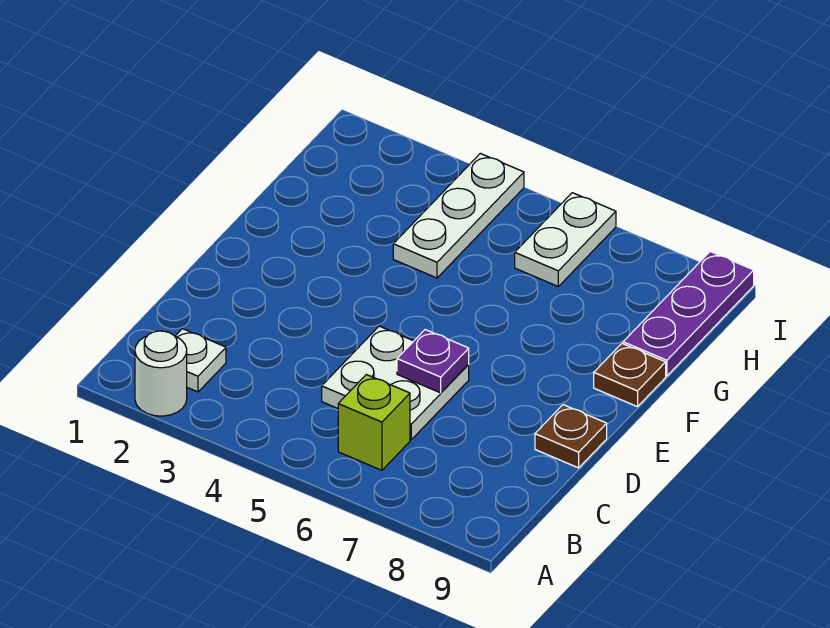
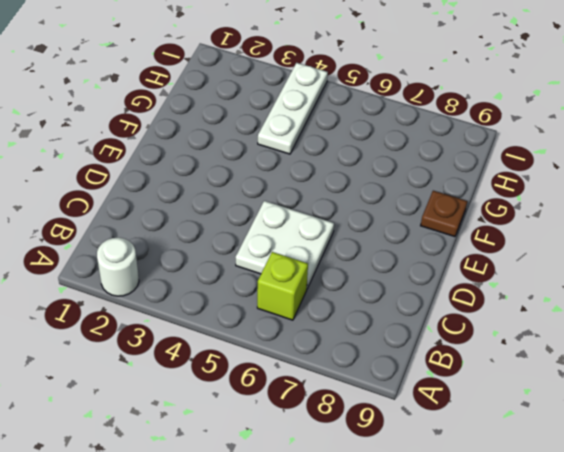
none -> white plate B2 level 1
none -> brown plate D9 level 1

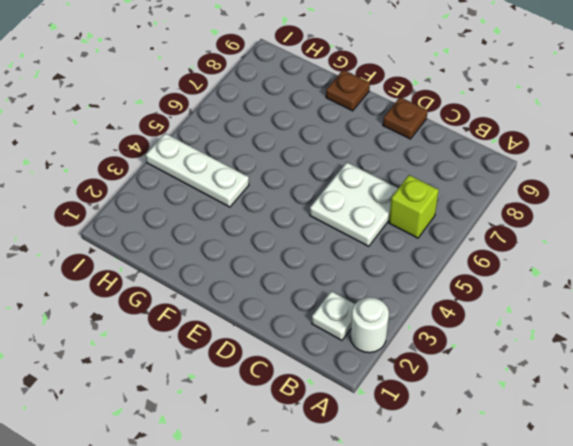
none -> purple plate G9:I9 level 1
none -> white plate H6:I6 level 1

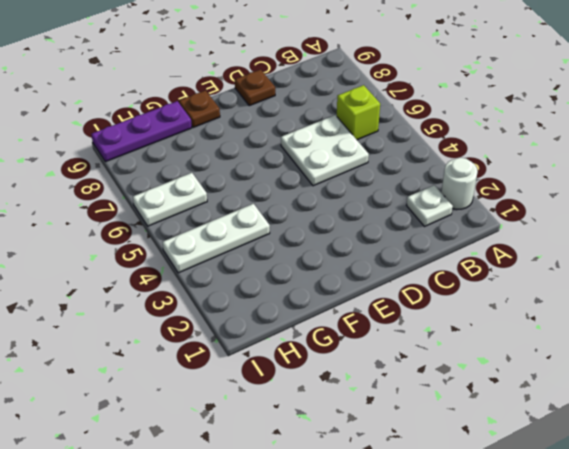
none -> purple plate D6 level 2

